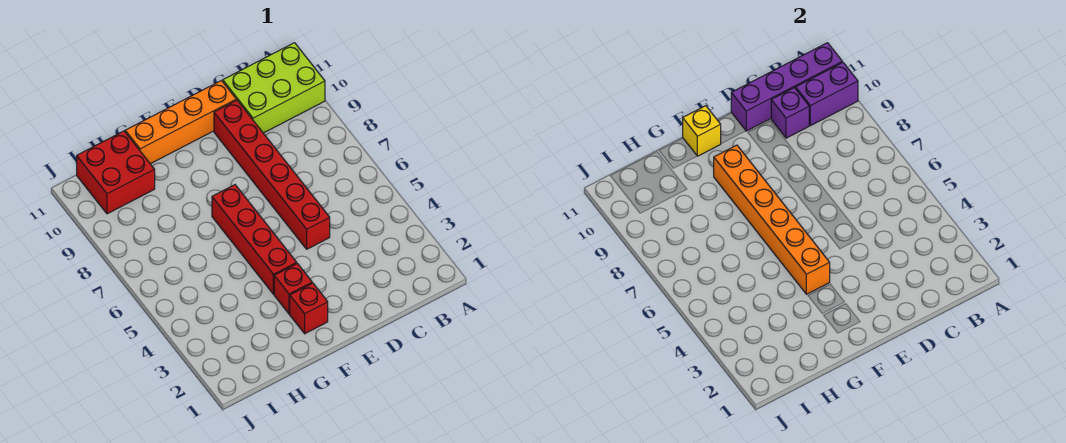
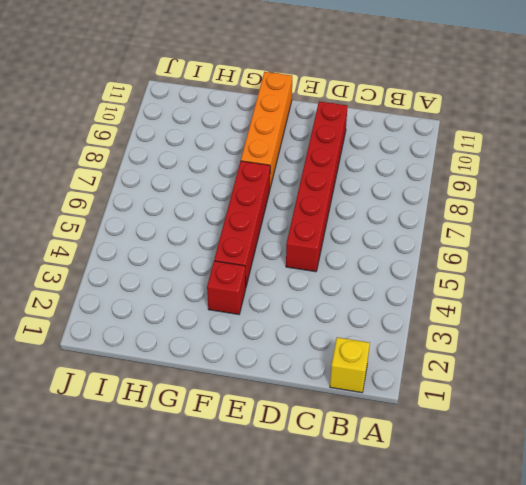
yellow brick B1 level 1 -> yellow brick F11 level 2
orange brick F8:F11 level 1 -> orange brick D11:G11 level 1
none -> lime brick A10:C11 level 1
none -> red brick F2 level 1
none -> red brick H10:I11 level 1

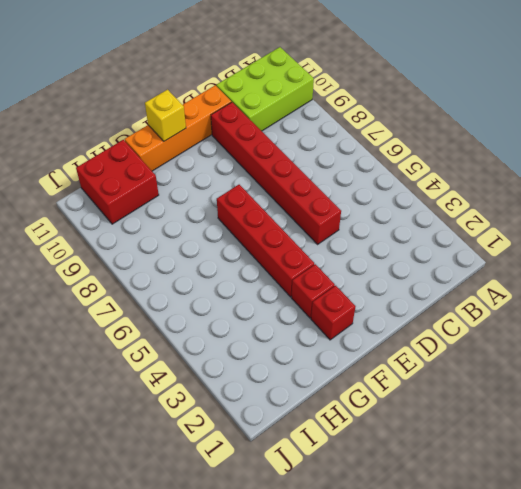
none -> purple brick A10:B10 level 2
none -> purple brick A11:D11 level 2
none -> purple brick C10 level 2

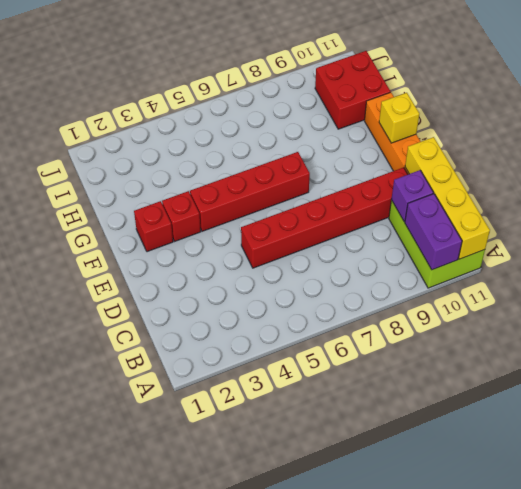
yellow brick A11:D11 level 2 -> purple brick A11:D11 level 2
none -> orange brick F4:F9 level 2

